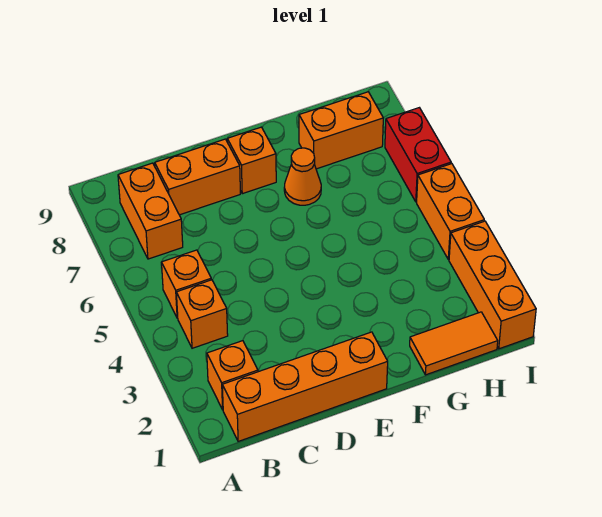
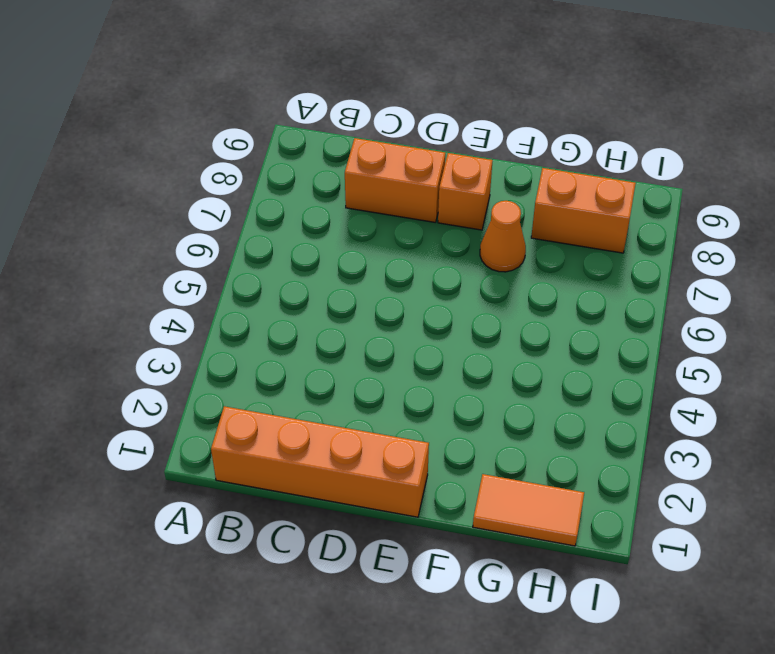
none -> orange brick B2 level 1
none -> orange brick B4 level 1
none -> orange brick B5 level 1

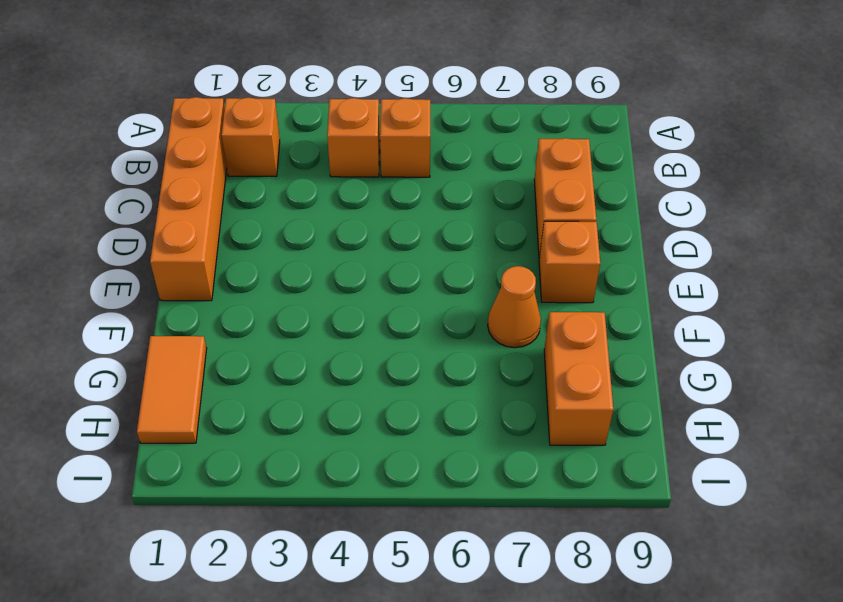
none -> orange brick B7:B8 level 1
none -> orange brick I1:I3 level 1
none -> orange brick I4:I5 level 1

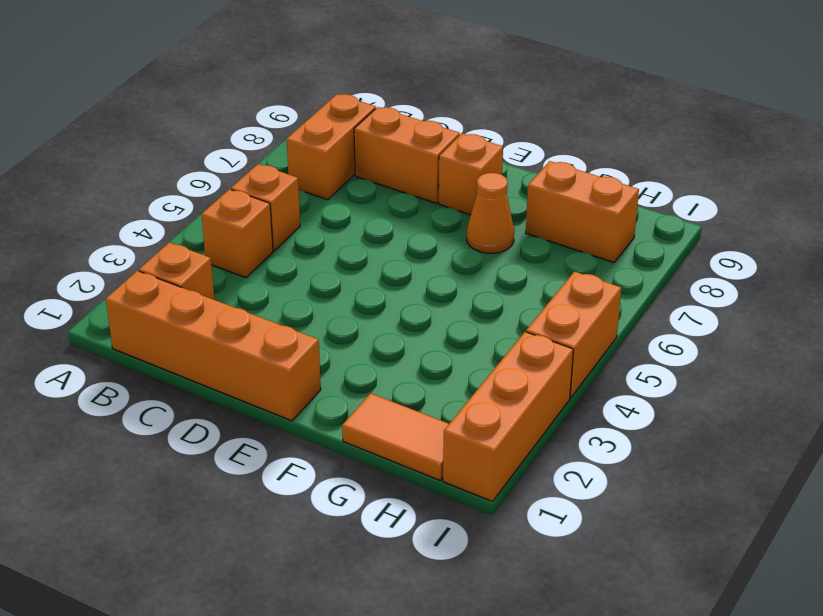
none -> red brick I6:I7 level 1

